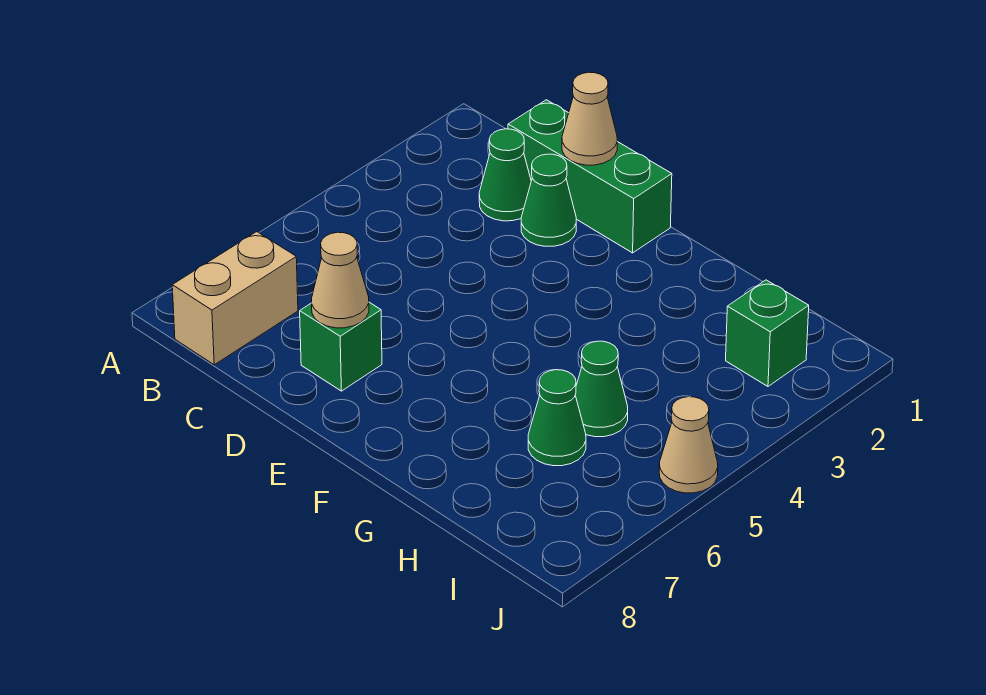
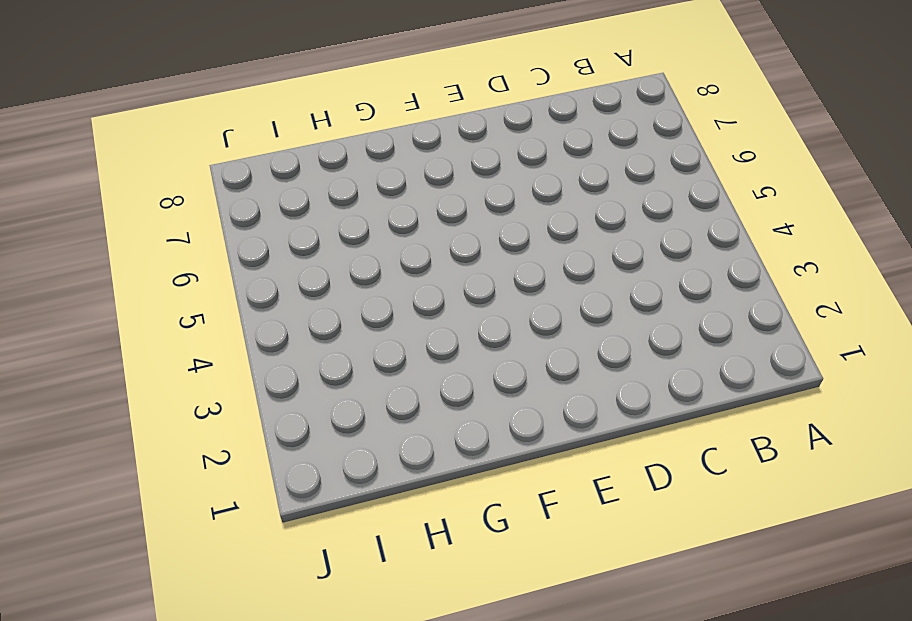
none -> tan brick B7:B8 level 1
none -> green brick C1:E1 level 1

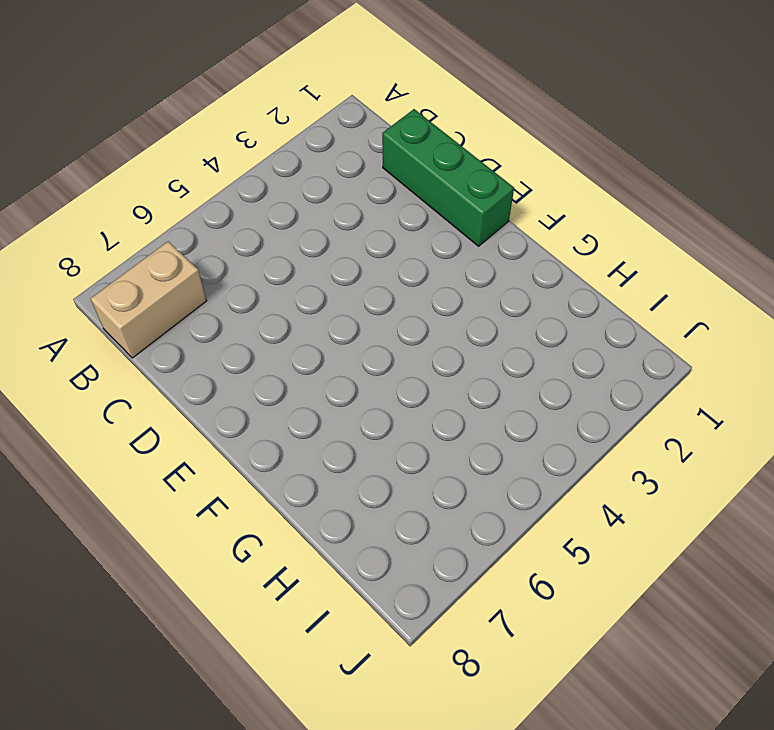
none -> green cone C2 level 1
none -> green cone D2 level 1

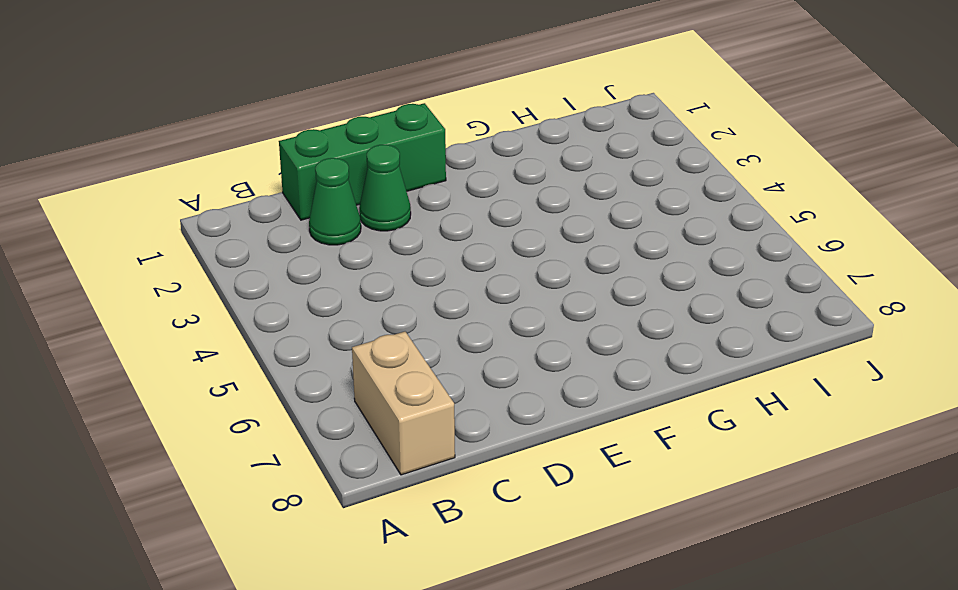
none -> green brick D7 level 1
none -> green cone H5 level 1

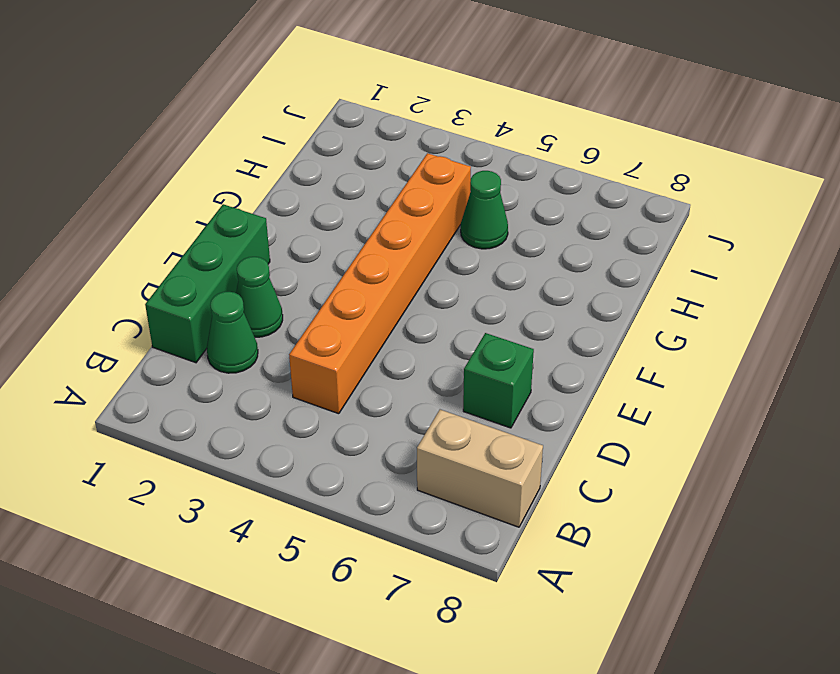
orange brick C4:H4 level 1 -> none
none -> green cone H6 level 1
none -> green brick I2 level 1

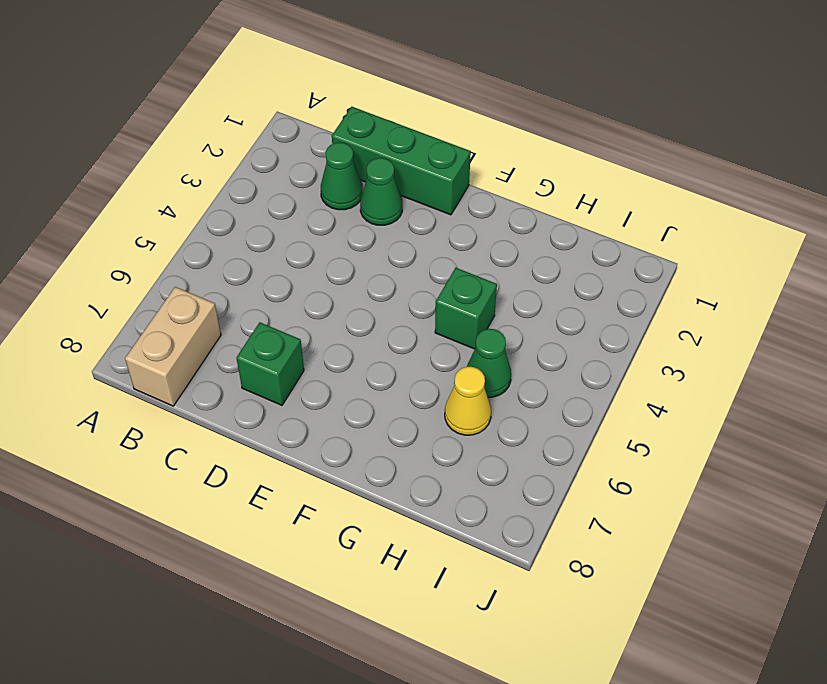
green brick G4 level 1 -> green brick I2 level 1
yellow cone H6 level 1 -> green cone H6 level 1
none -> tan cone J5 level 1
none -> tan cone D1 level 2

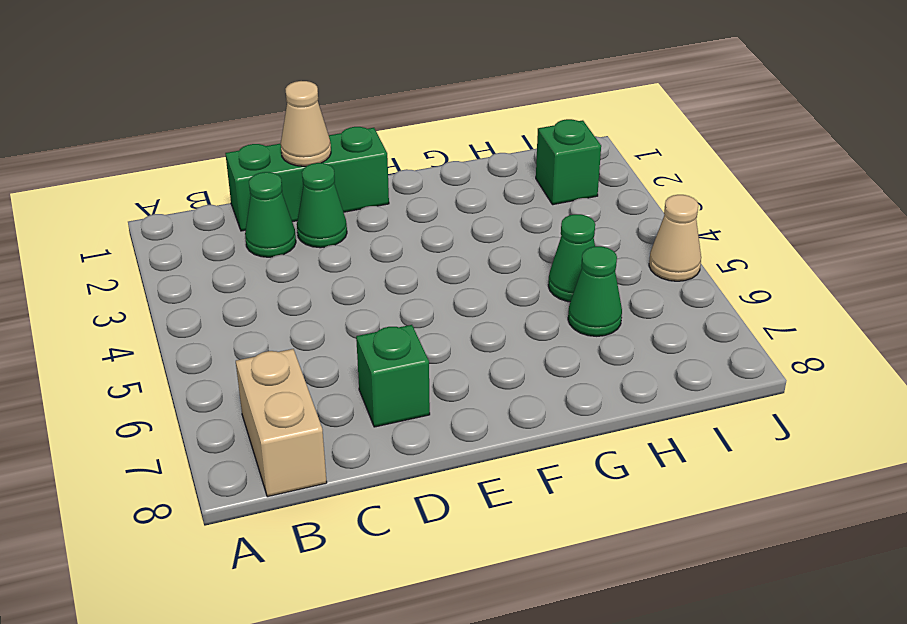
none -> tan cone D7 level 2

